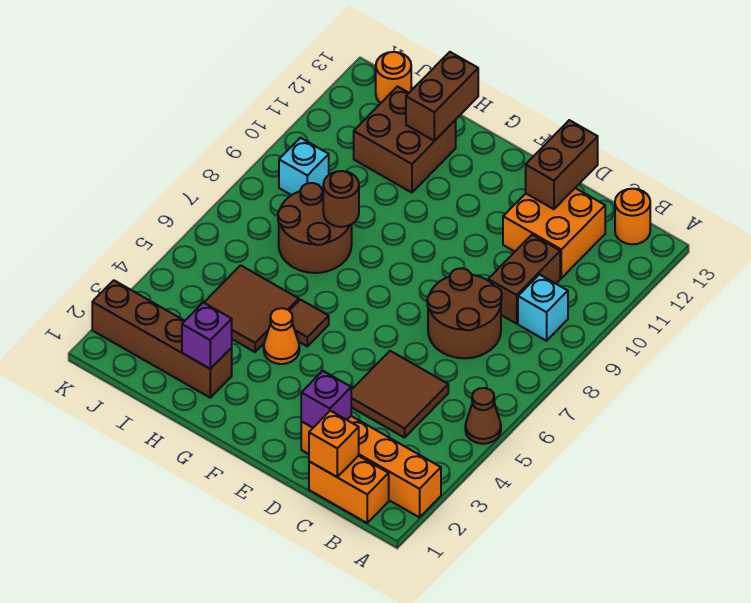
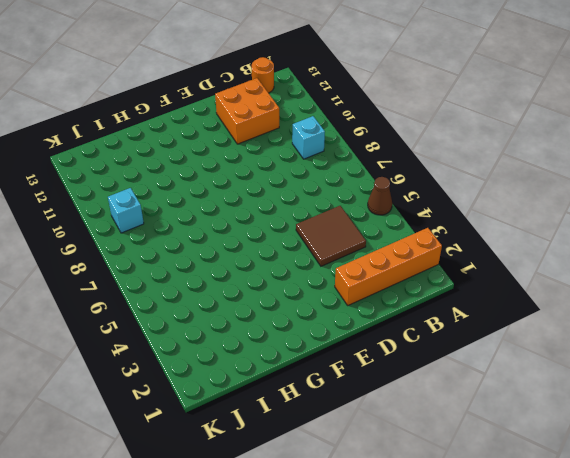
none -> orange brick B1:C1 level 1
none -> brown round brick C7:D8 level 1
none -> brown brick C9:C10 level 1

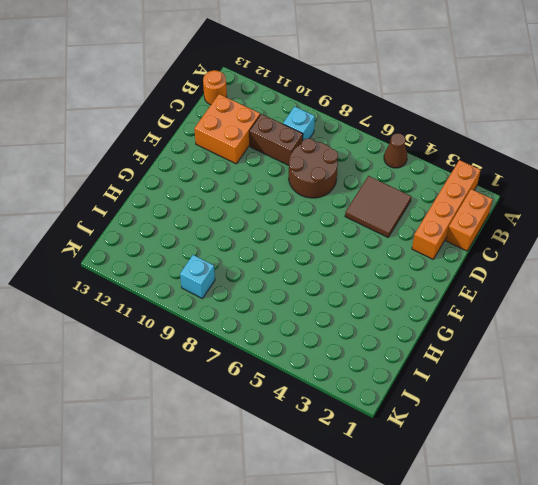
none -> orange cone G4 level 1
none -> brown tile G5 level 1
none -> brown brick H2:K2 level 1

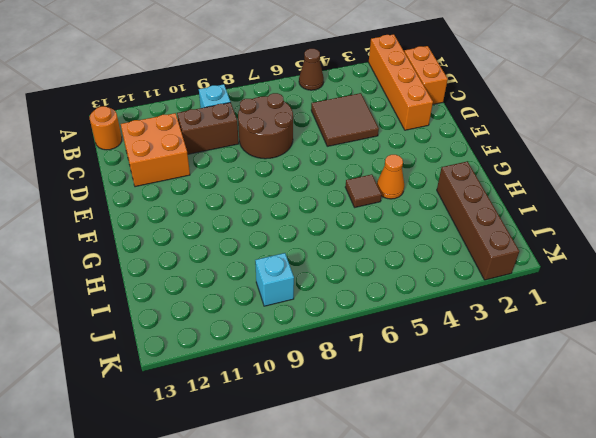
none -> brown tile H4:I5 level 1
none -> brown round brick H7:I8 level 1
none -> brown brick H11:I12 level 1

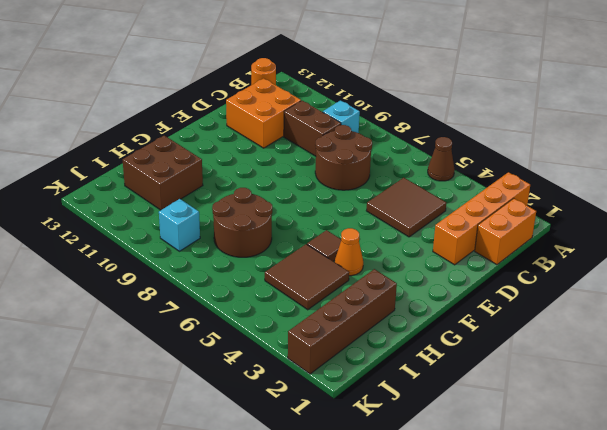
none -> orange round brick J13 level 1
none -> orange brick C1 level 2
none -> purple brick D2 level 2

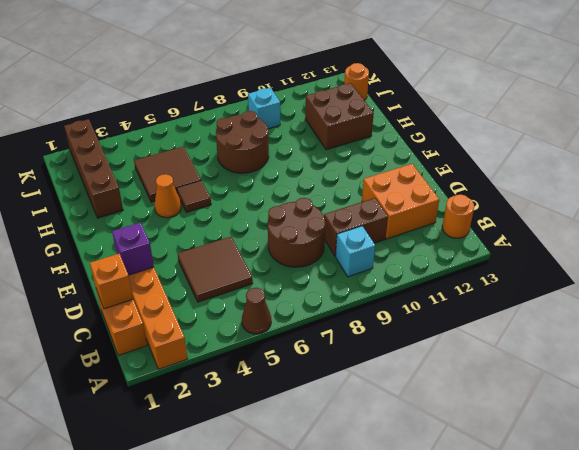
none -> brown brick D12:D13 level 2
none -> purple brick H2 level 2
none -> brown round brick H8 level 2

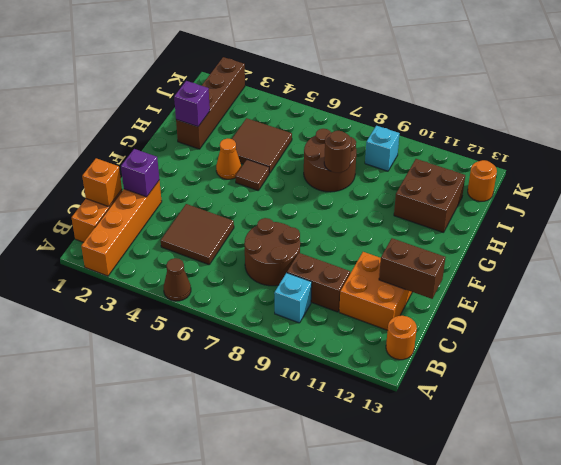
none -> brown brick H12:H13 level 2

